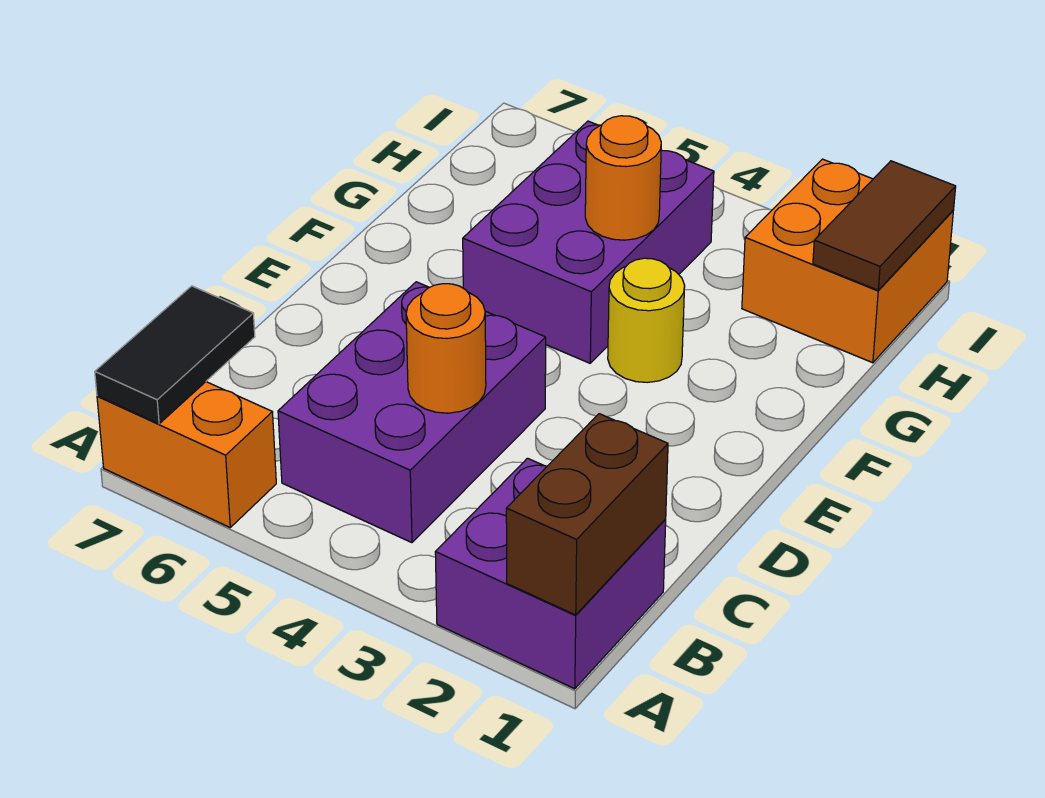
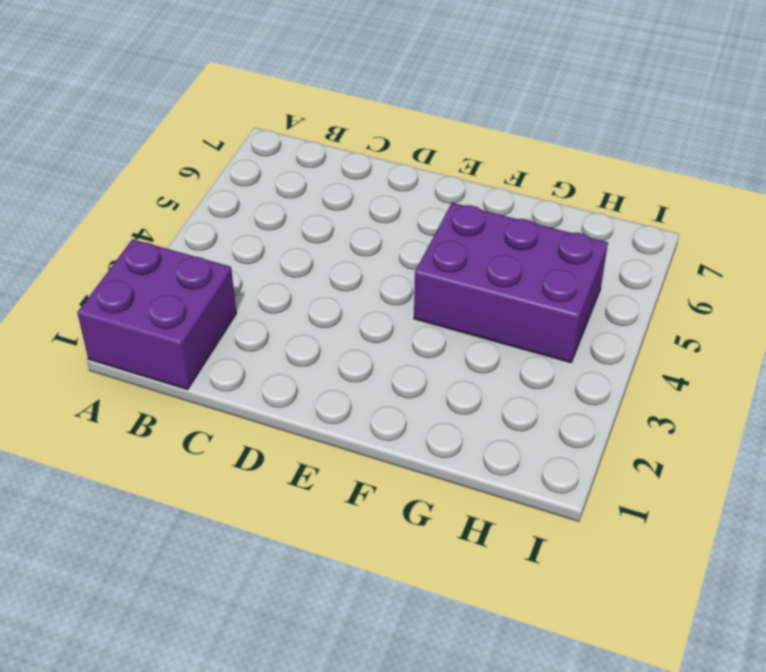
none -> orange brick A6:A7 level 1
none -> purple brick B4:D5 level 1

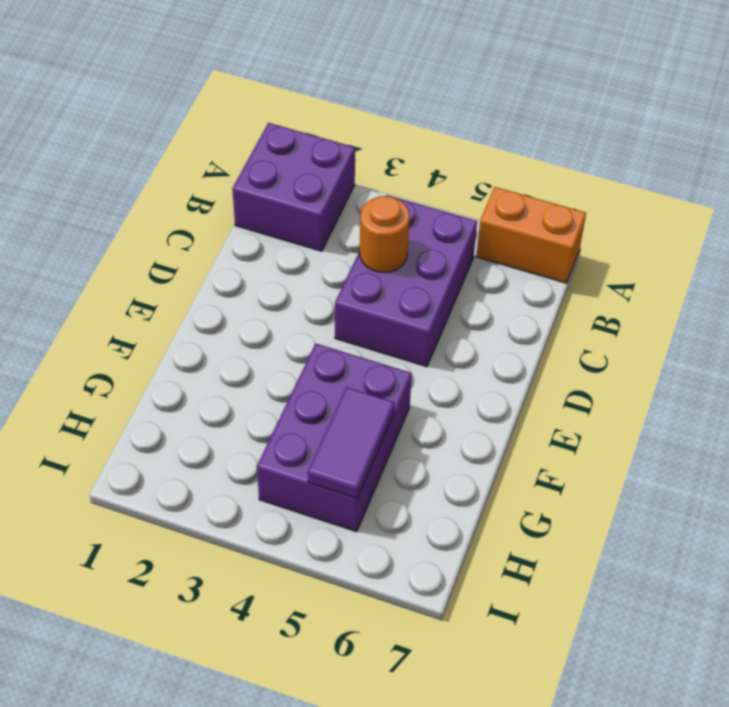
purple tile G5:H5 level 2 -> none
none -> yellow round brick F3 level 1
none -> orange brick H1:I2 level 1

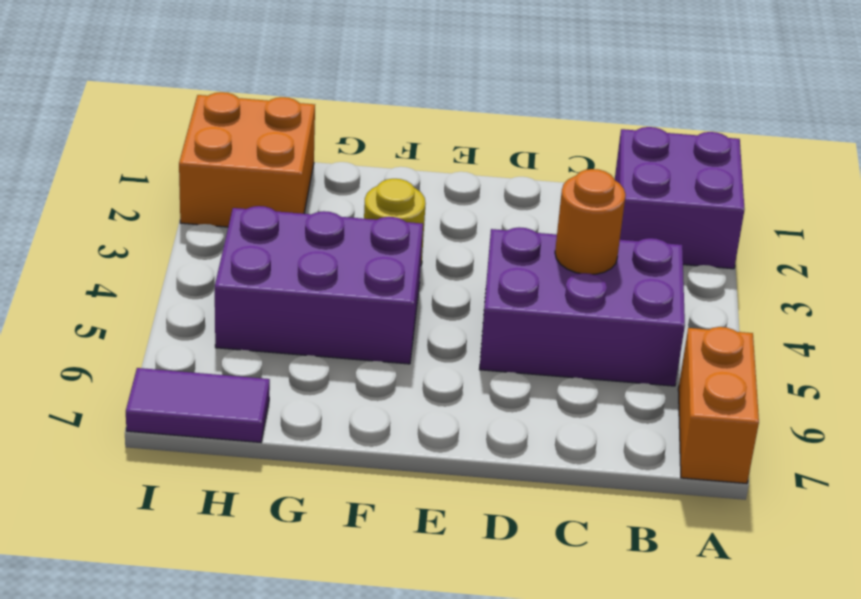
purple tile H7:I7 level 1 -> none
none -> brown brick A1:B1 level 2
none -> black tile A7:B7 level 2

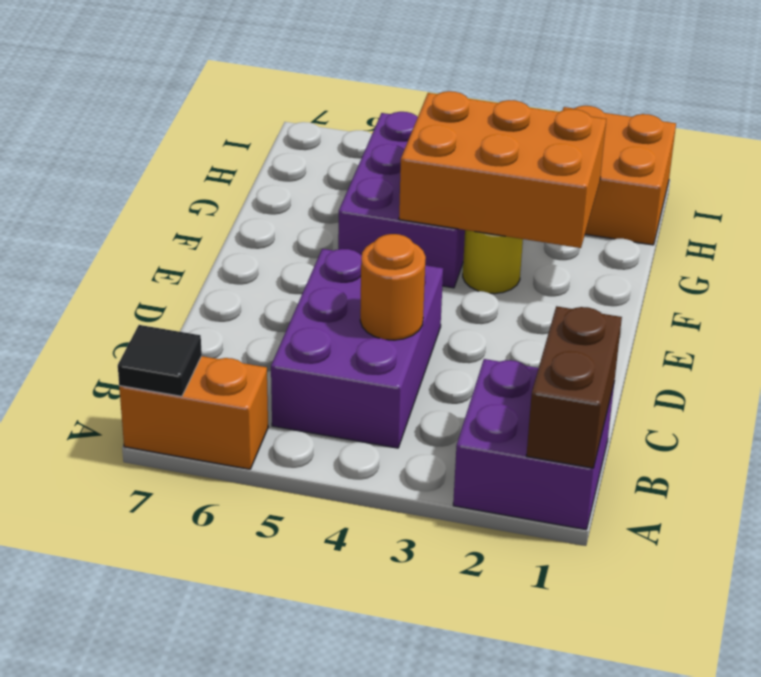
black tile A7 level 2 -> black tile A7:B7 level 2
orange brick F2:G4 level 2 -> orange round brick G4 level 2
none -> brown tile H1:I1 level 2

